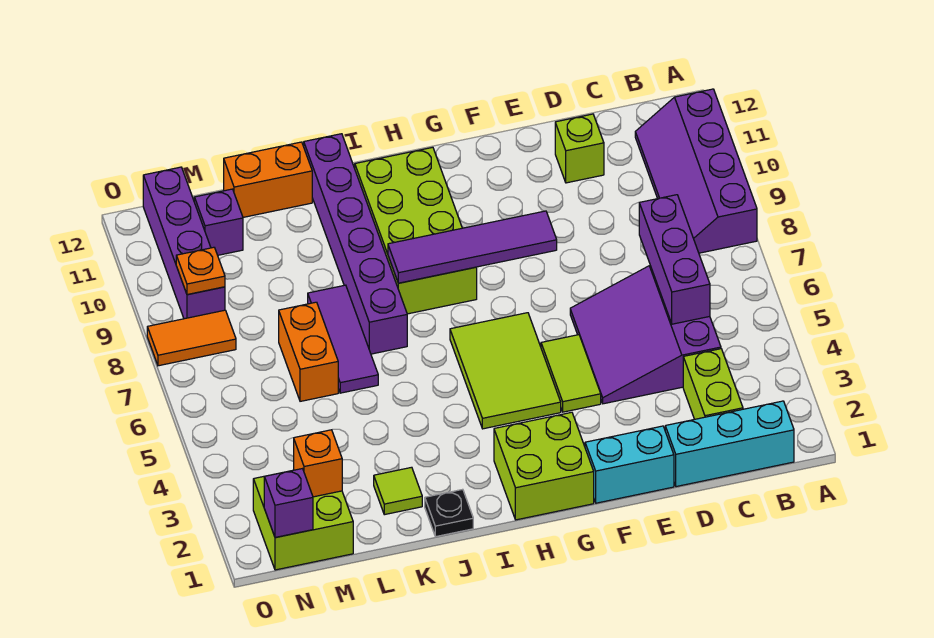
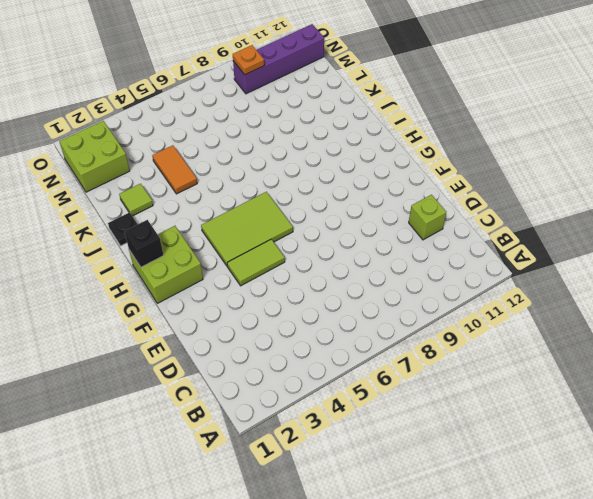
black brick H1 level 2 -> none
orange tile K4:L4 level 1 -> orange tile N8:O8 level 1
none -> purple slope A8:B11 level 1 top A
none -> cyan brick B1:D1 level 1
none -> lime brick C2:C3 level 1

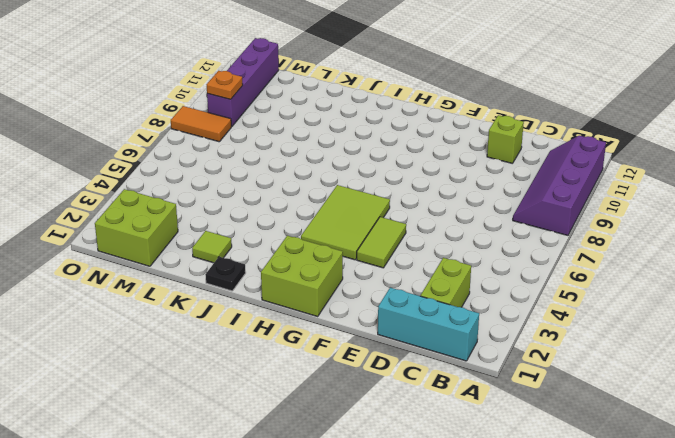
none -> purple slope C4:E6 level 1 top C
none -> cyan brick E1:F1 level 1
none -> lime brick H8:I11 level 1

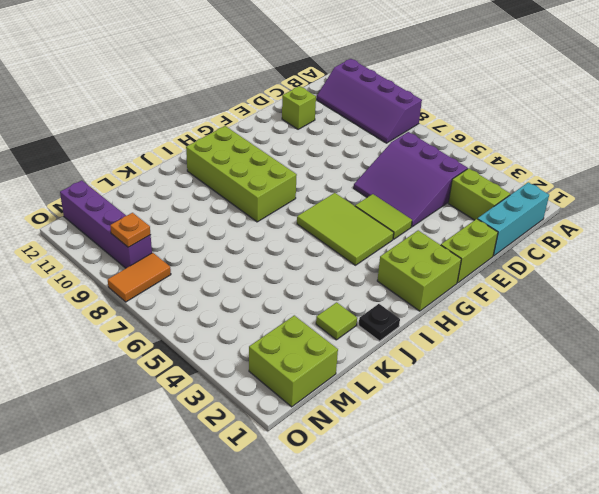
lime brick E1:F1 level 1 -> cyan brick E1:F1 level 1
none -> purple brick J7:J12 level 1
none -> purple tile K6:K8 level 1
none -> orange brick K12:L12 level 1

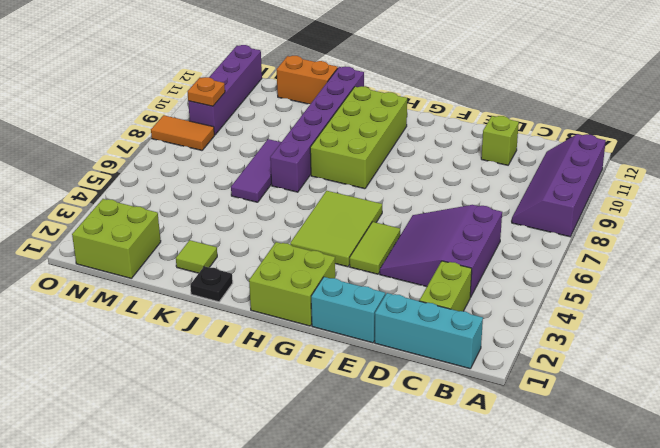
none -> orange brick L6:L7 level 1
none -> purple brick M11 level 1
none -> purple brick C5:C7 level 2

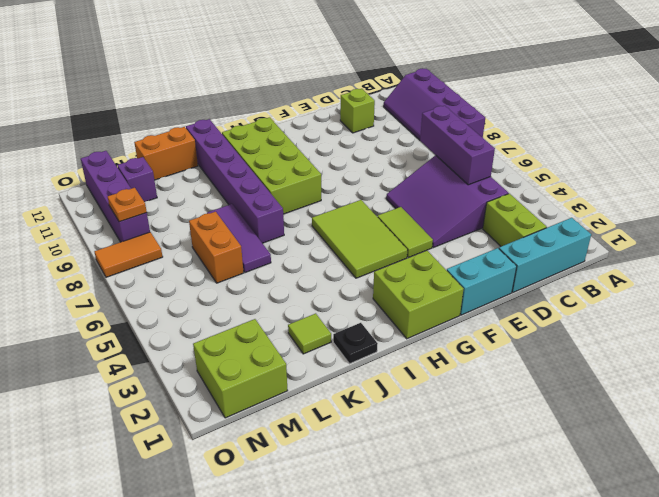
none -> purple tile F8:I8 level 2
none -> orange brick M2 level 2
none -> purple brick N1 level 2

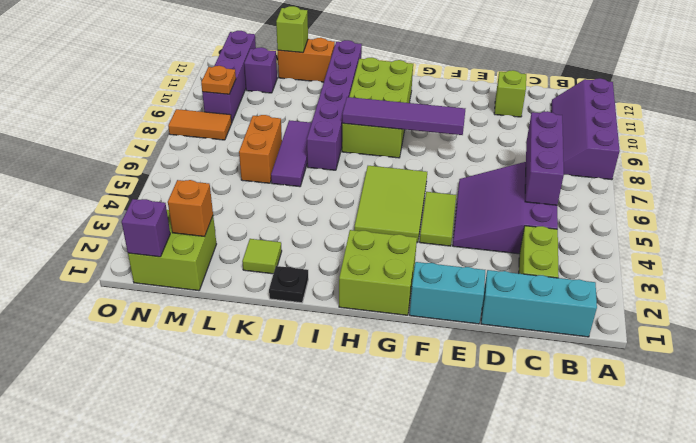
lime brick L12 level 2 -> none

